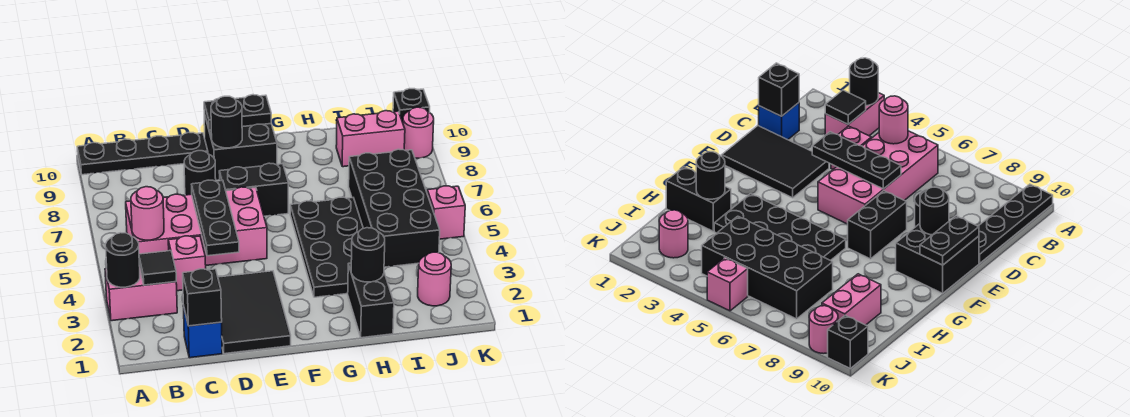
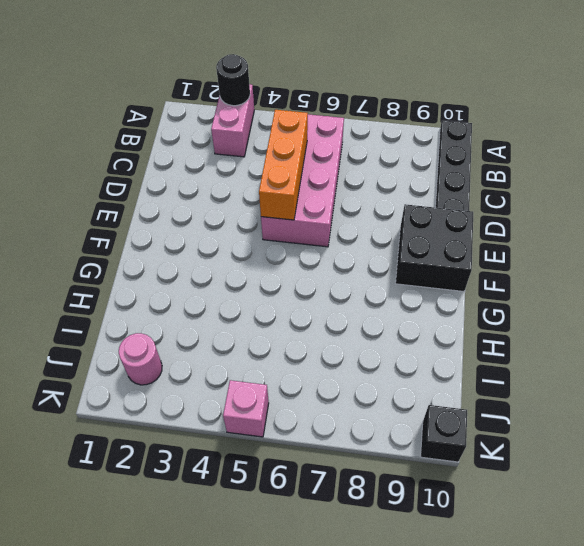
orange brick C5:E5 level 2 -> black plate D4:D6 level 2
none -> blue brick C1 level 1
none -> pink brick C4 level 1
none -> black tile D1:E3 level 1

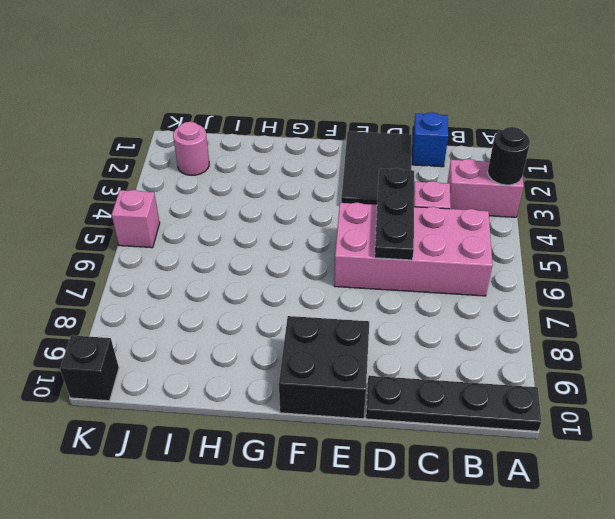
none -> black round brick D8 level 1
none -> black brick E7:F7 level 1
none -> black plate G3:H6 level 1

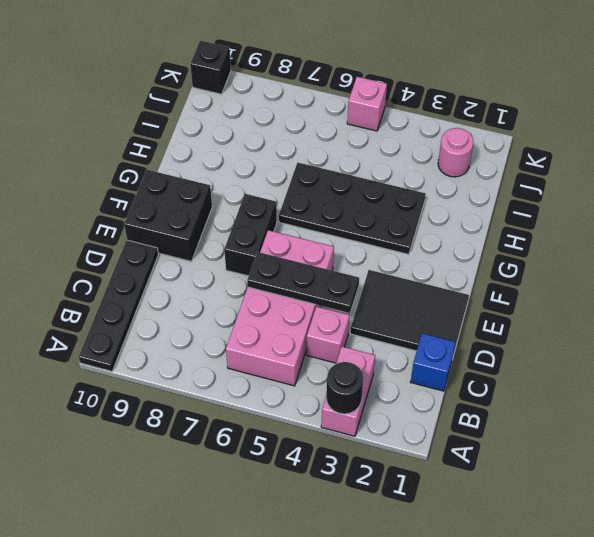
none -> black round brick D8 level 1
none -> black brick H1:H2 level 1
none -> black brick I4:J7 level 1

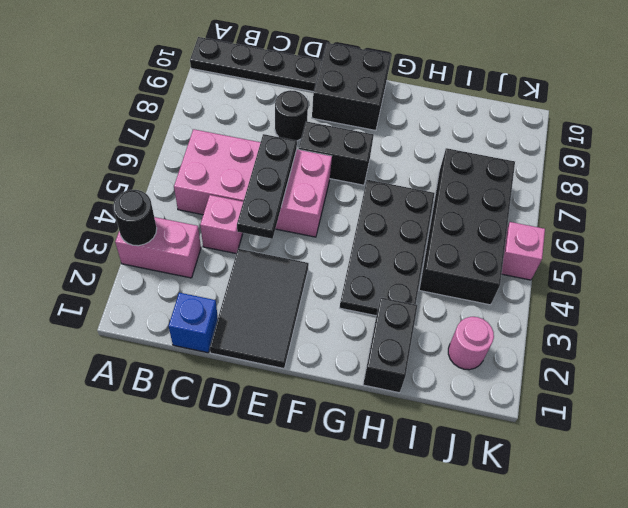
none -> pink brick I9:J9 level 1
none -> pink round brick K9 level 1
none -> black brick K10 level 1

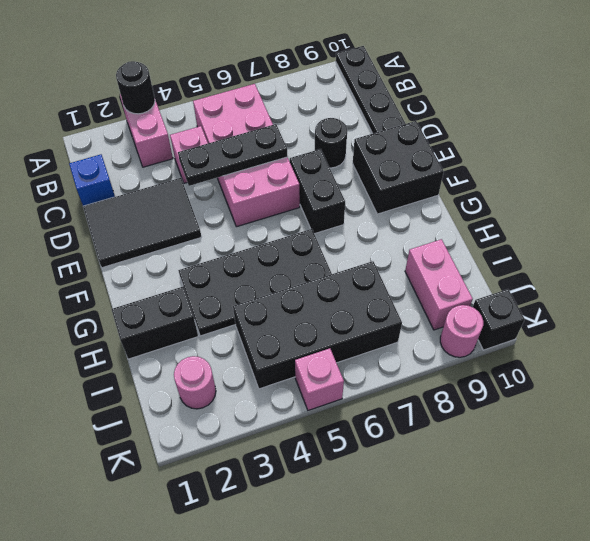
none -> black tile B3 level 2
none -> pink round brick B5 level 2
none -> black brick C1 level 2

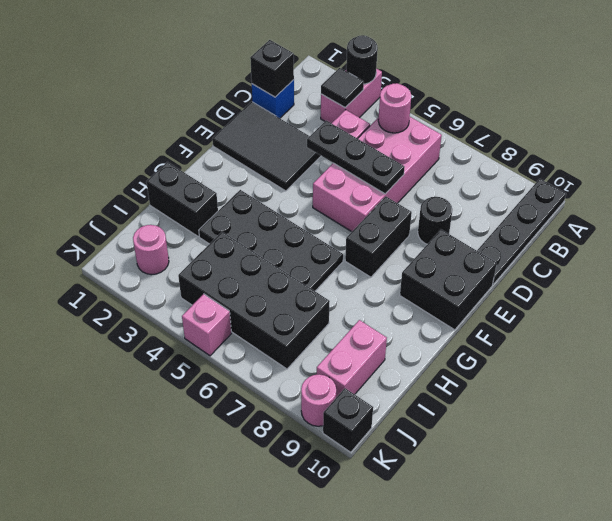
none -> black round brick E9 level 2
none -> black plate E10:F10 level 2
none -> black round brick H2 level 2

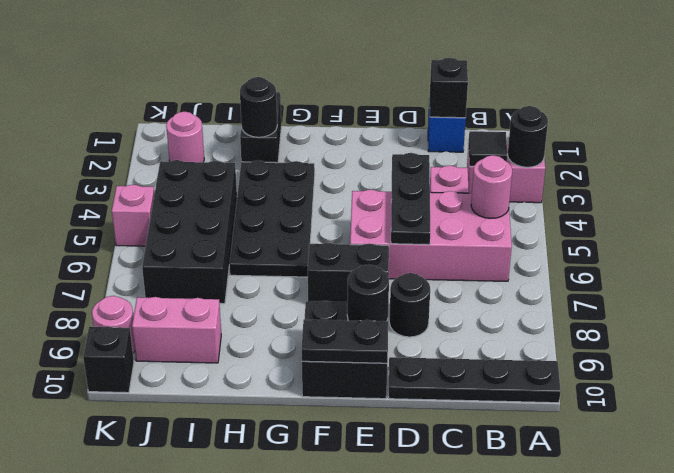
none -> black tile D1:E3 level 1

